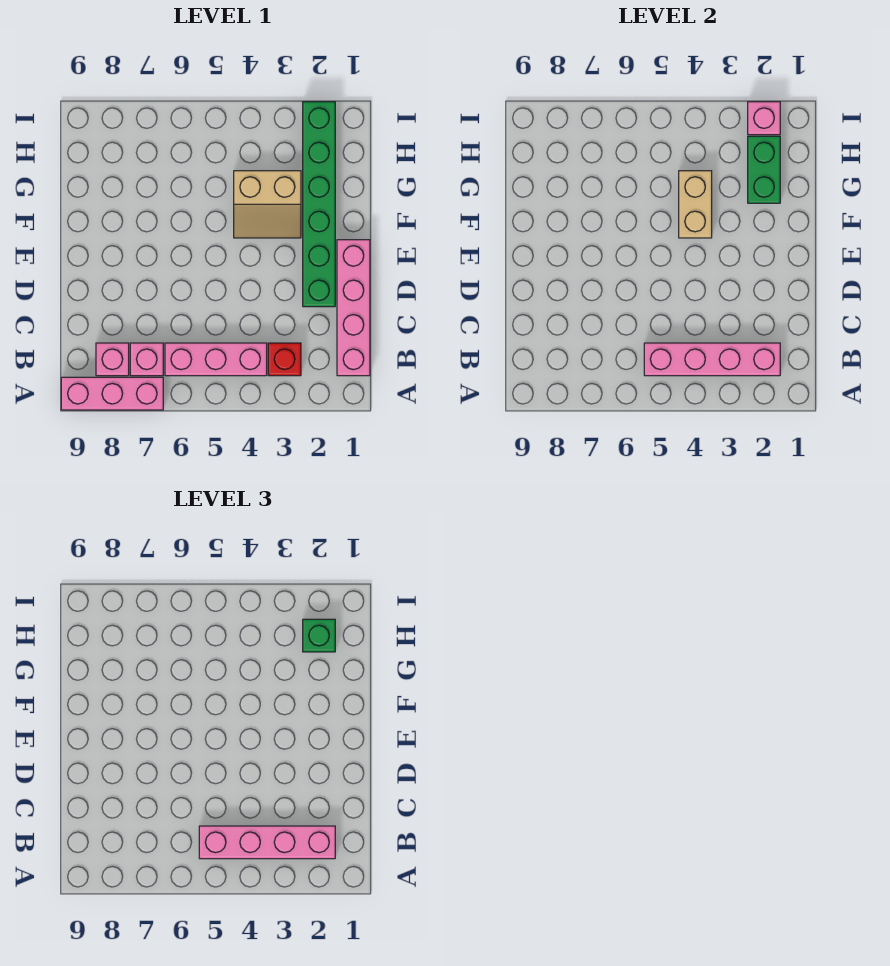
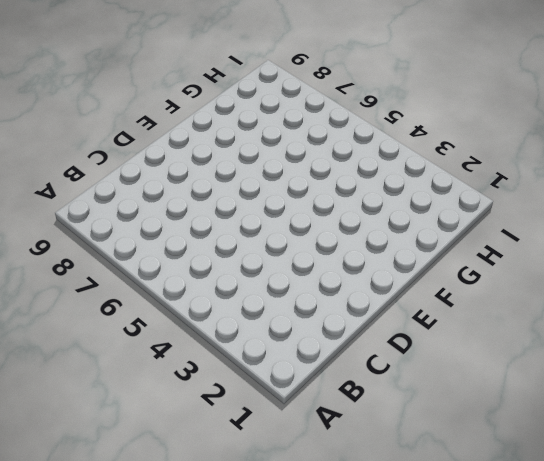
none -> pink brick A7:A9 level 1
none -> pink brick B1:E1 level 1
none -> red brick B3 level 1

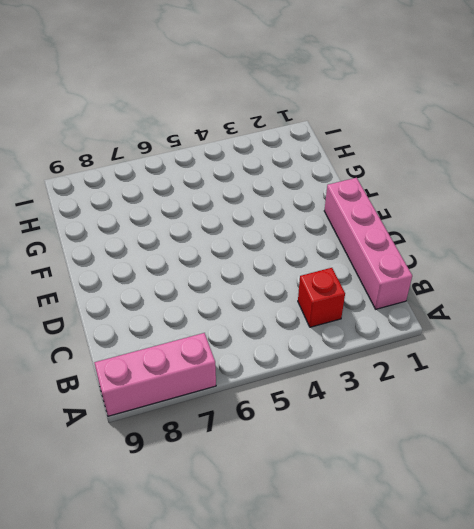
none -> pink brick B4:B6 level 1
none -> pink brick B7 level 1
none -> pink brick B8 level 1

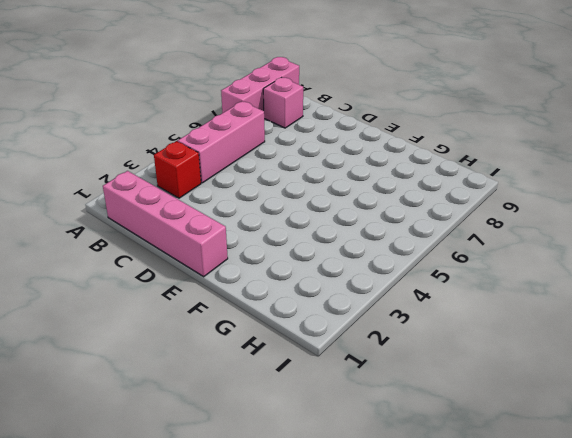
none -> pink brick B7 level 1
none -> green brick D2:I2 level 1
none -> tan slope F3:G4 level 1 top G

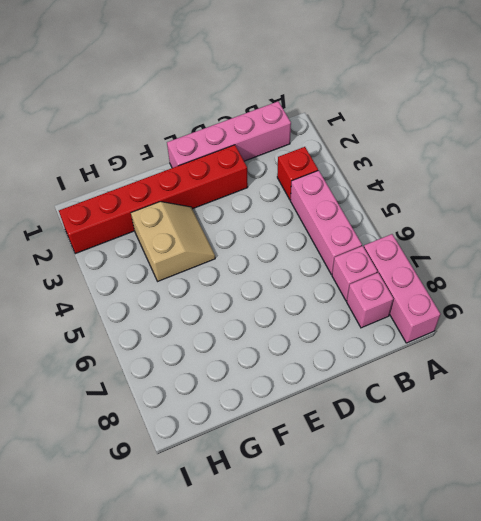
red brick D2:I2 level 1 -> green brick D2:I2 level 1
none -> pink brick B2:B5 level 2
none -> tan brick F4:G4 level 2
none -> green brick G2:H2 level 2

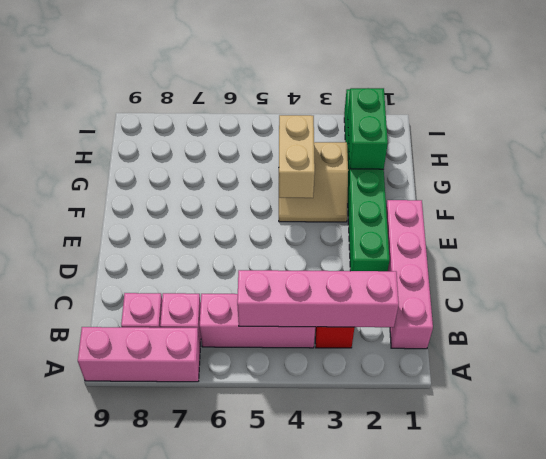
none -> pink brick I2 level 2
none -> pink brick B2:B5 level 3
none -> green brick H2 level 3

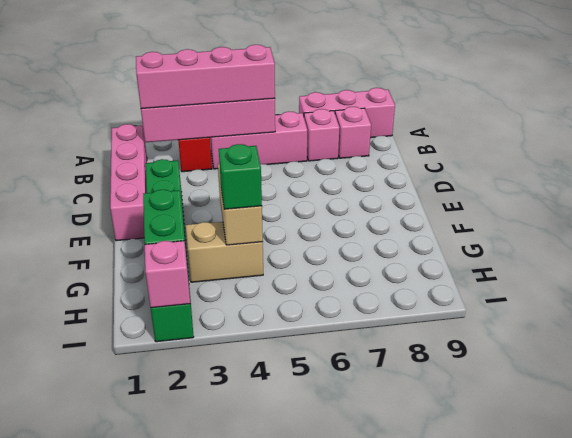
green brick G4 level 3 -> green brick H2 level 3

